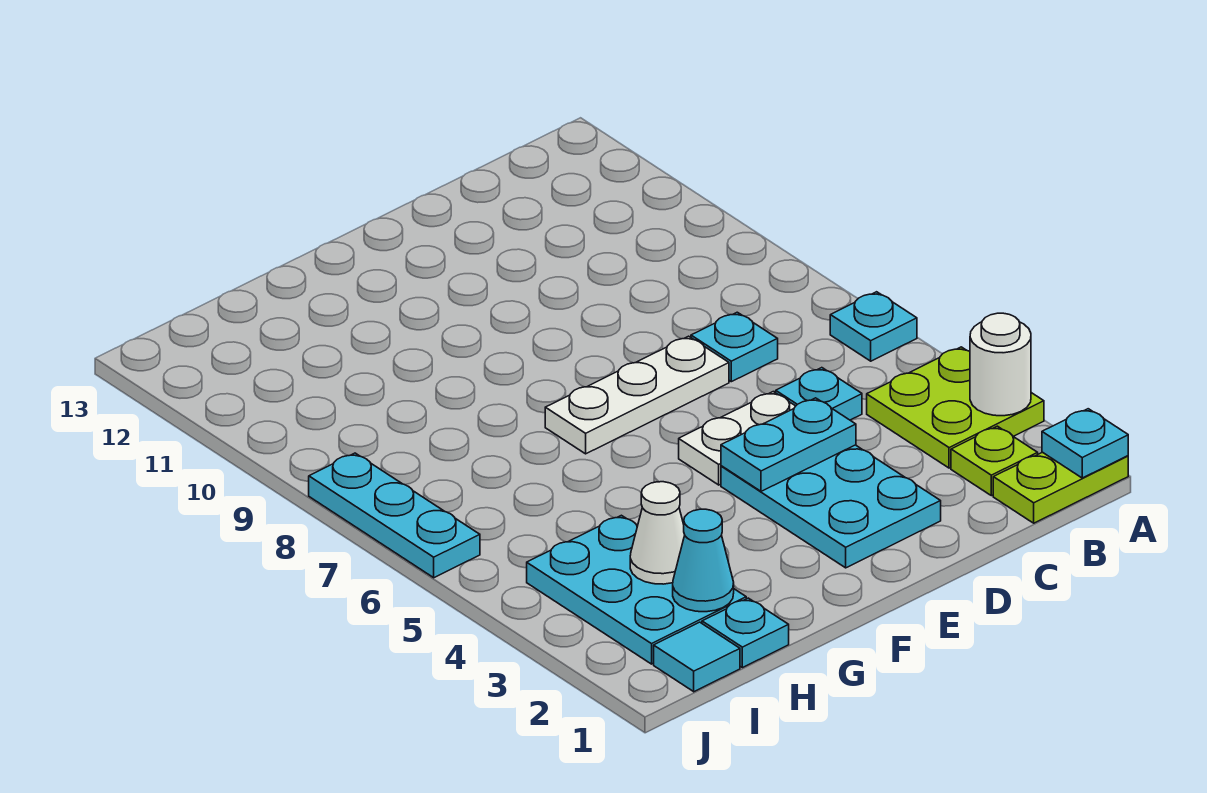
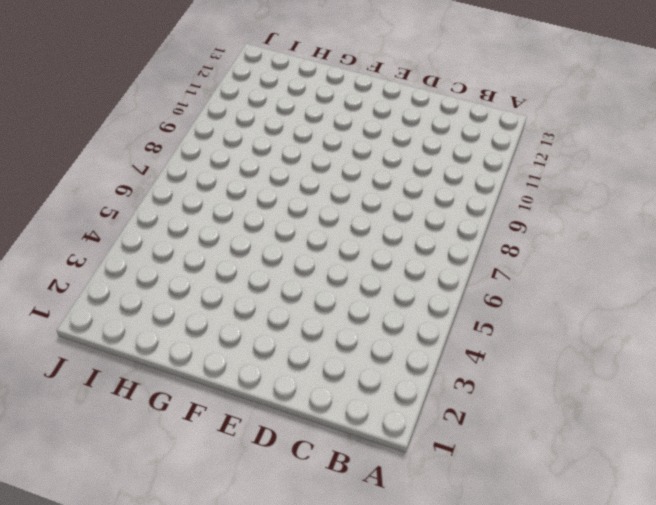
none -> lime plate A1:B1 level 1
none -> lime plate A3:B4 level 1
none -> cyan plate A6 level 1

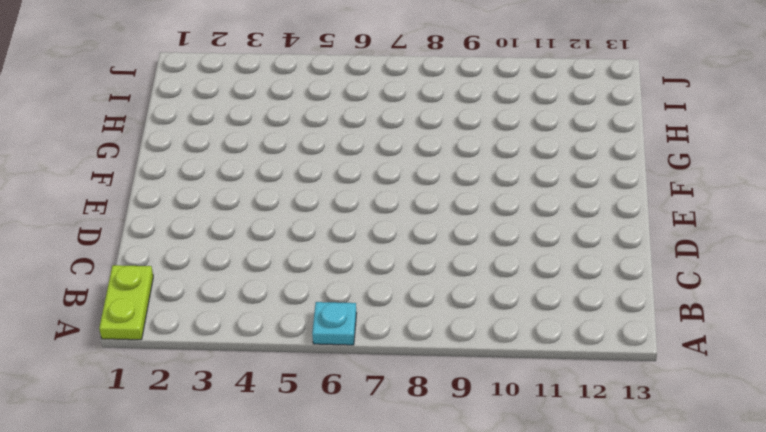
none -> lime plate A3:B4 level 1
none -> lime plate B2 level 1
none -> cyan plate C5 level 1

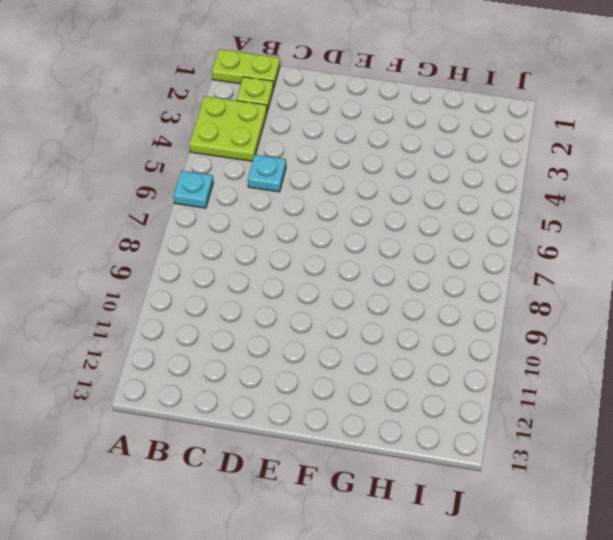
none -> cyan plate C7 level 1
none -> cyan plate D2:E4 level 1
none -> white plate D5:E5 level 1

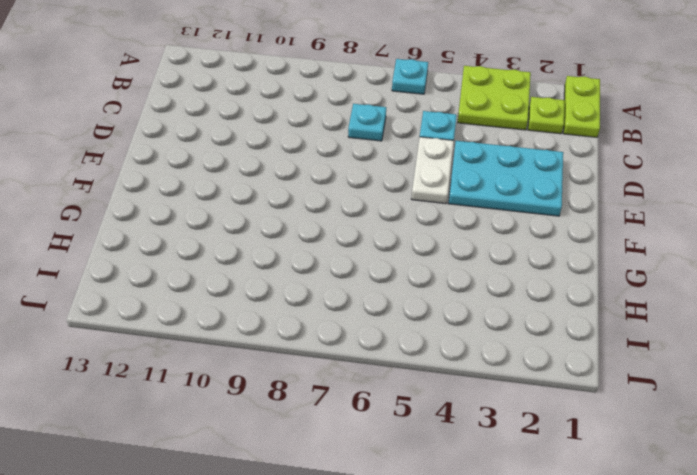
none -> white plate D7:F7 level 1
none -> cyan plate H1 level 1
none -> cyan plate H2:I4 level 1

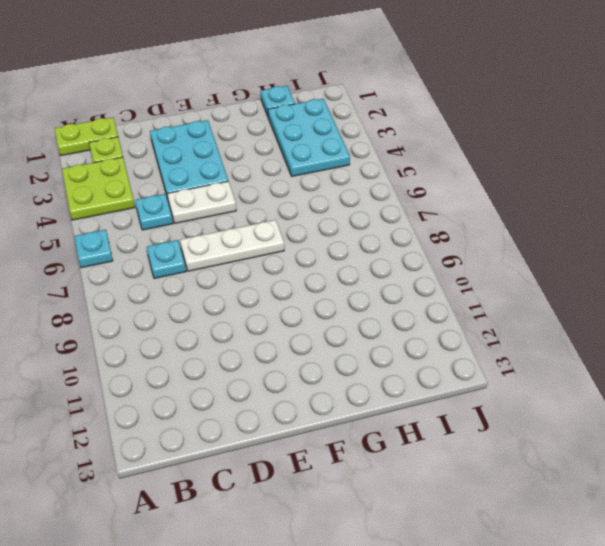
none -> cyan tile I1 level 1
none -> cyan plate J6:J8 level 1
none -> cyan plate A1 level 2

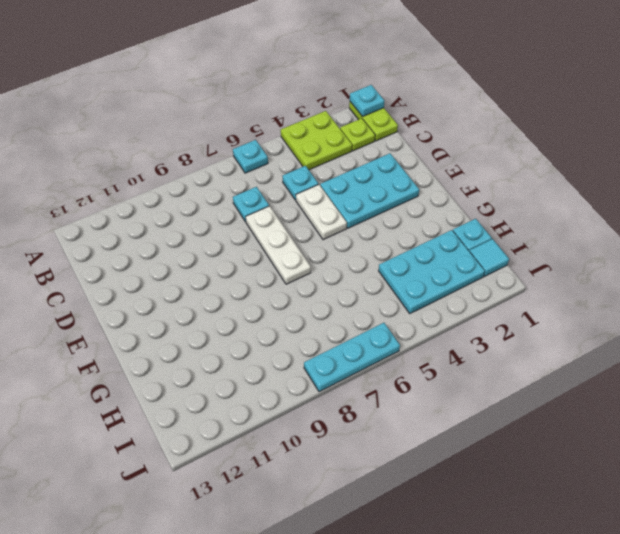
none -> white round brick A3 level 2
none -> cyan plate D4:E4 level 2
none -> cyan cone H2 level 2

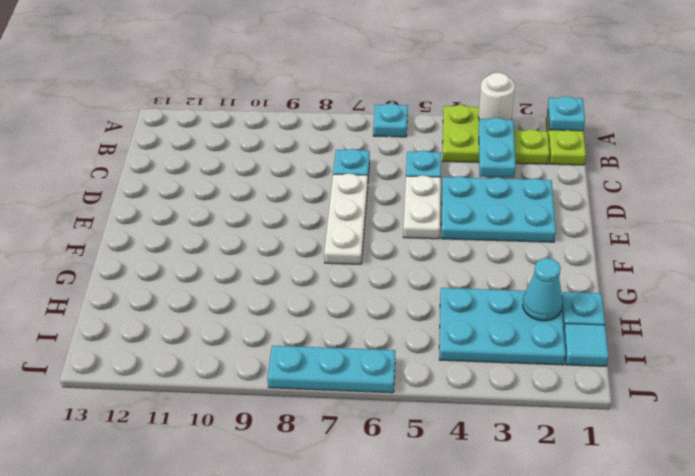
cyan plate B3:C3 level 2 -> cyan plate D4:E4 level 2
none -> white cone H3 level 2

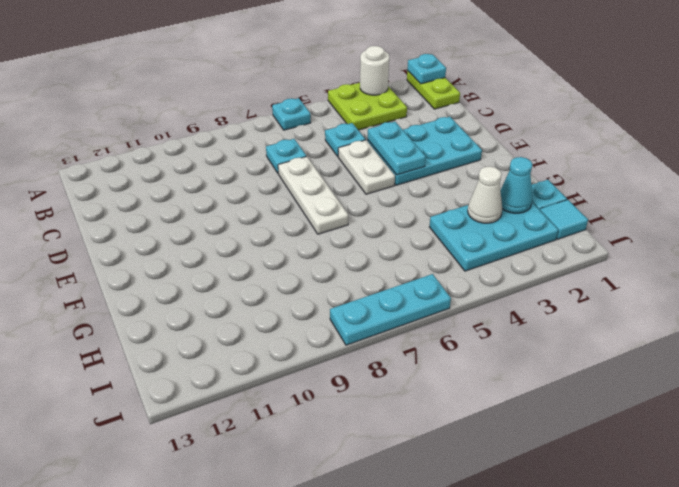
none -> lime plate B2 level 1

